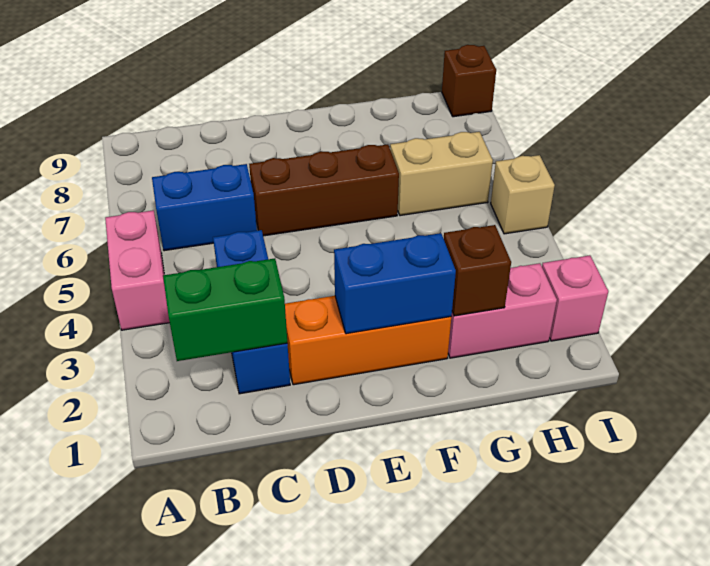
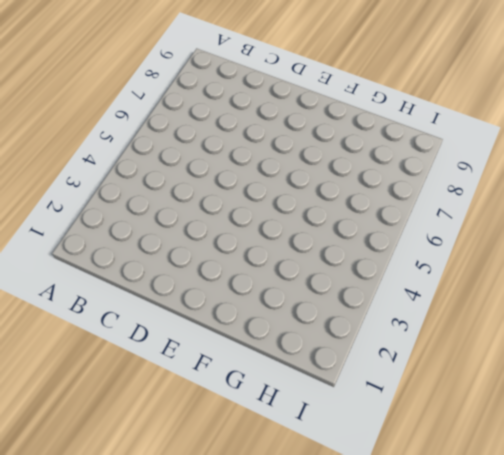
none -> pink brick A4:A5 level 1
none -> blue brick B6:C6 level 1
none -> blue brick C2:C4 level 1

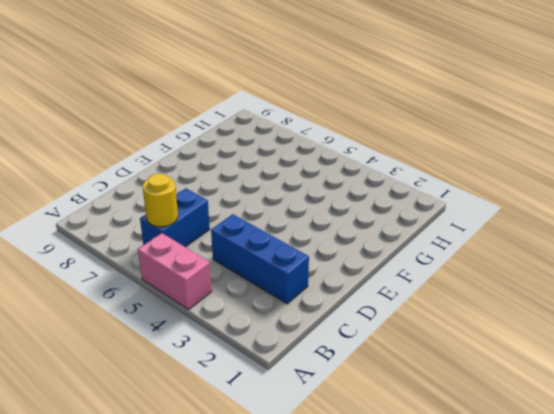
yellow round brick B6 level 2 -> none
none -> orange brick D2:F2 level 1
none -> brown brick D6:F6 level 1
none -> pink brick G2:H2 level 1

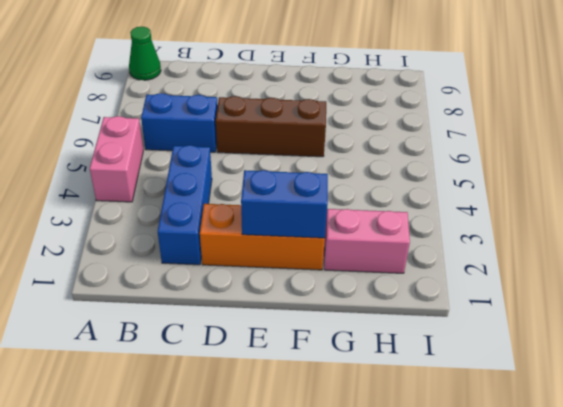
green cone A9 level 1 -> none
none -> tan brick G6:H6 level 1
none -> pink brick I2 level 1
none -> tan brick I5 level 1

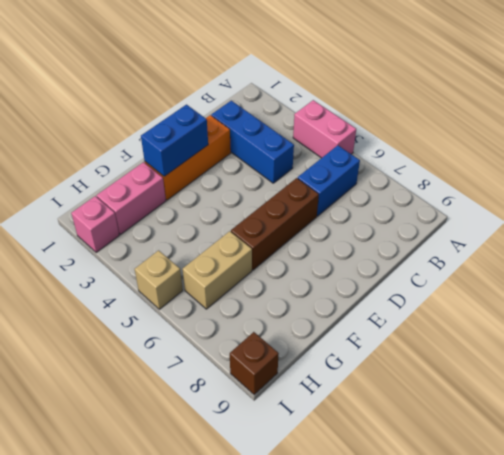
none -> green brick B2:C2 level 2
none -> brown brick G2 level 2

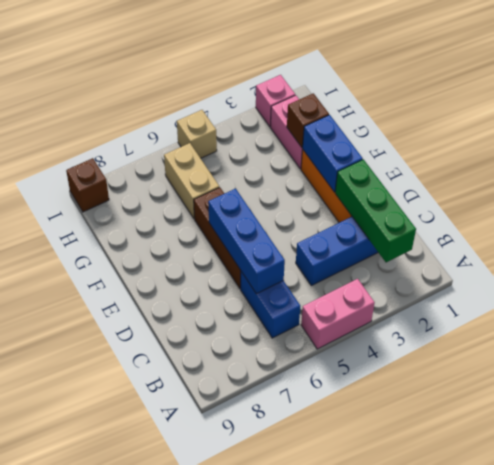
green brick B2:D2 level 2 -> green brick B2:C2 level 2
blue brick C6:E6 level 2 -> none

